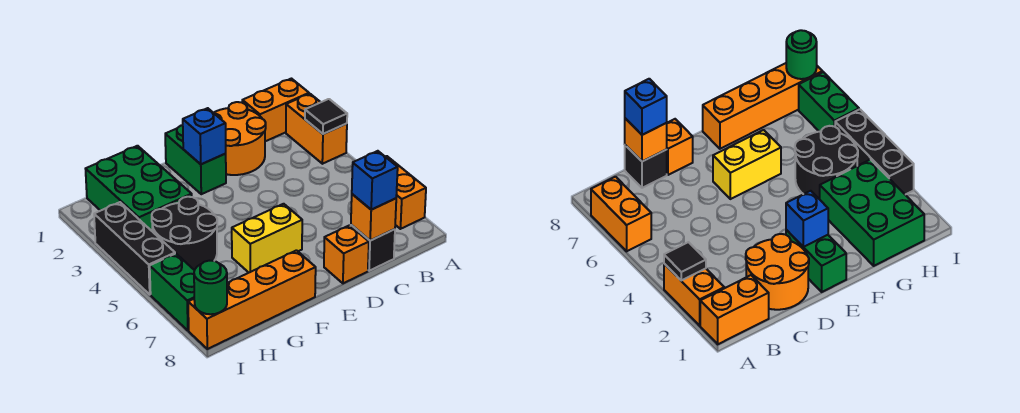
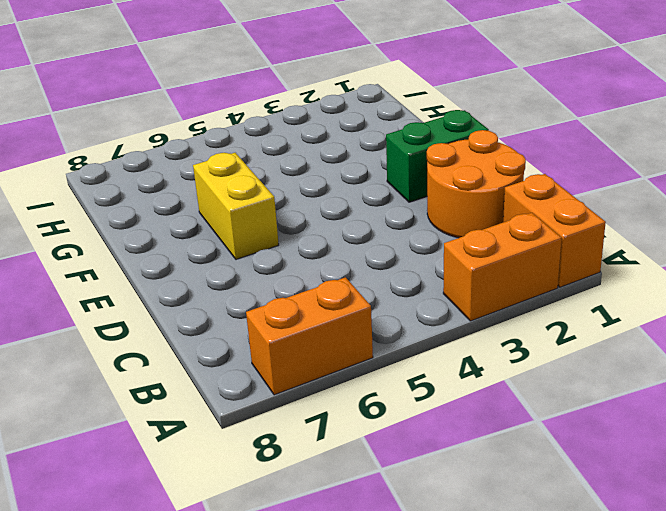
none -> black brick C8 level 1
none -> orange brick D8 level 1
none -> orange brick F8:I8 level 1

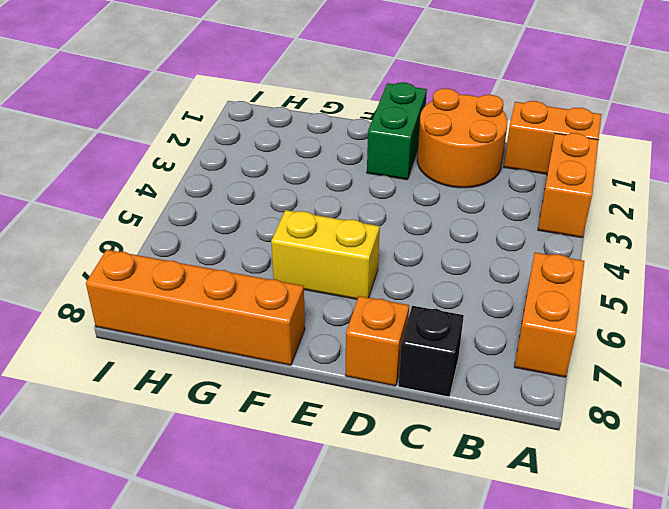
none -> green brick G1:H3 level 1
none -> black round brick G4:H5 level 1
none -> black brick I3:I5 level 1

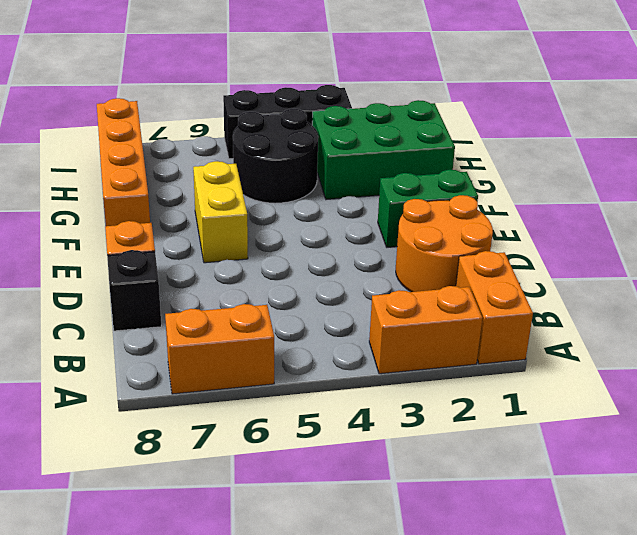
none -> green brick I6:I7 level 1
none -> black tile A3 level 2
none -> orange brick C8 level 2

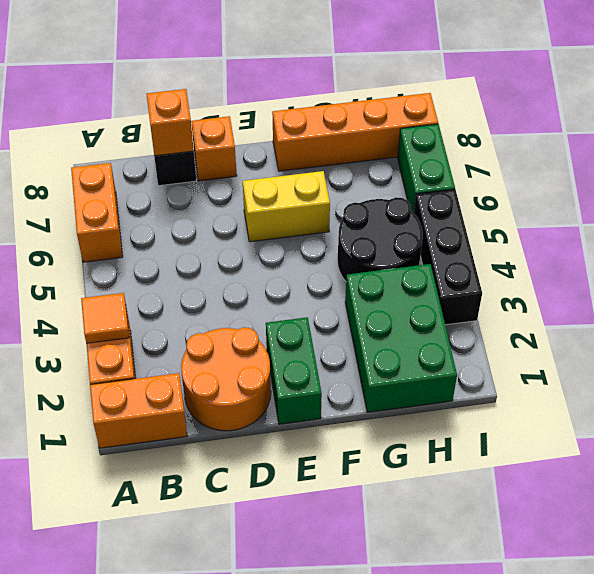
orange tile A3 level 2 -> black tile A3 level 2
none -> blue brick E2 level 2
none -> green round brick I8 level 2
none -> blue brick C8 level 3

